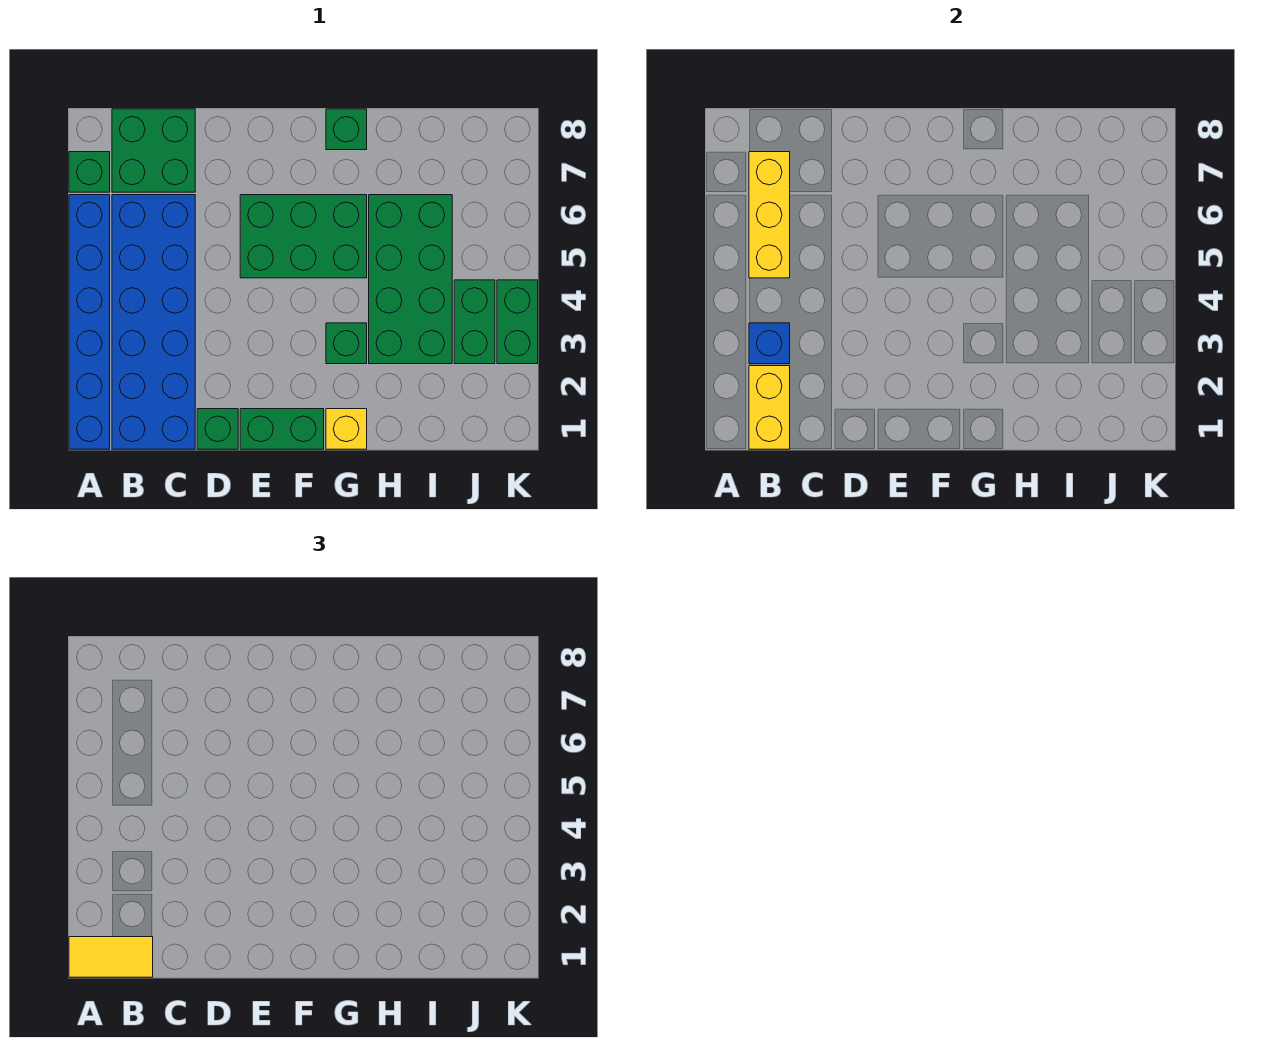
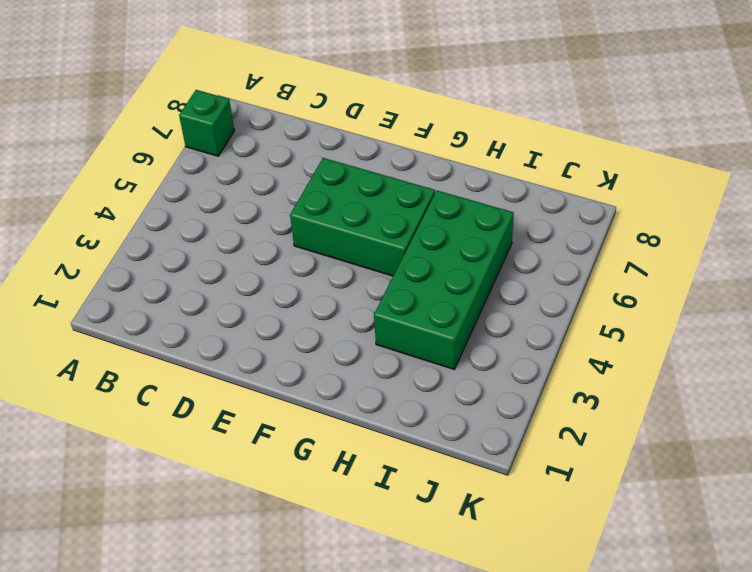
none -> blue brick A1:A6 level 1
none -> blue brick B1:C6 level 1
none -> green brick B7:C8 level 1

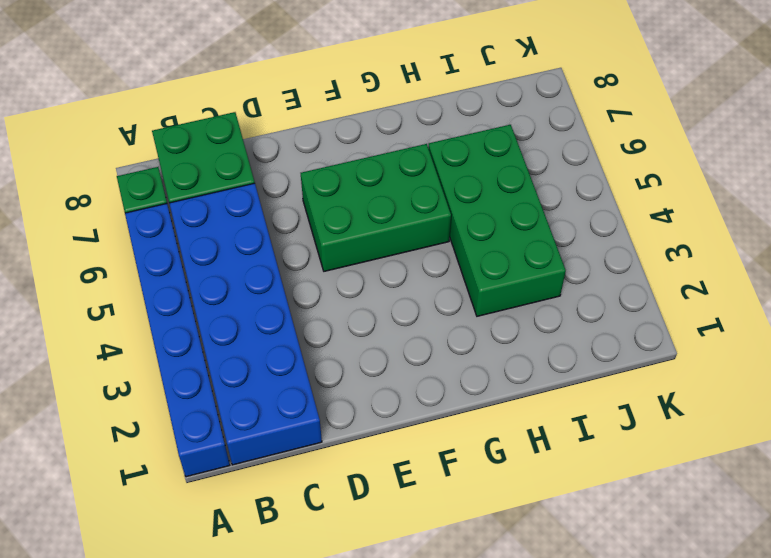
none -> green brick D1 level 1
none -> green brick E1:F1 level 1
none -> yellow brick G1 level 1

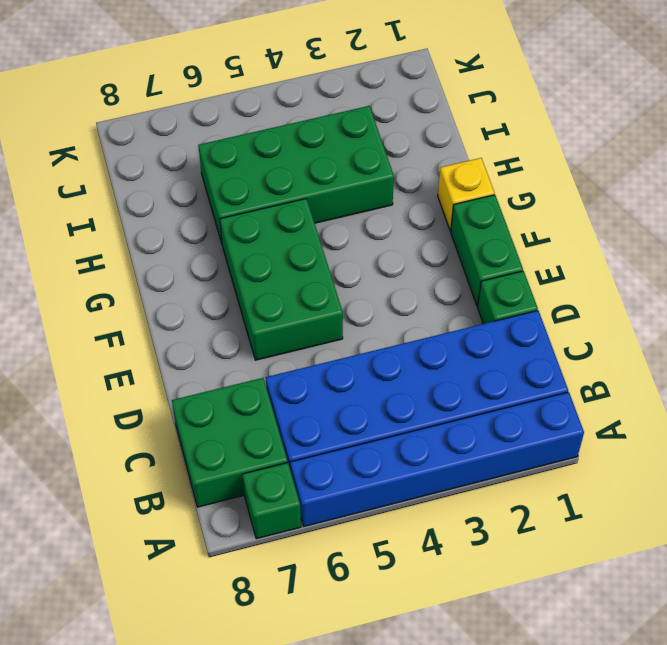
none -> green brick G3 level 1
none -> green brick G8 level 1
none -> green brick J3:J4 level 1

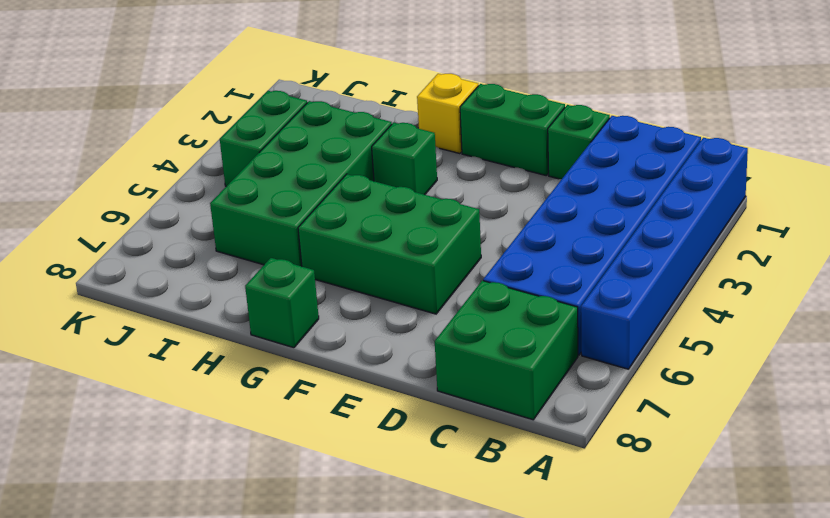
none -> green brick A7 level 1
none -> green brick K3:K4 level 1
none -> yellow brick B1:B2 level 2

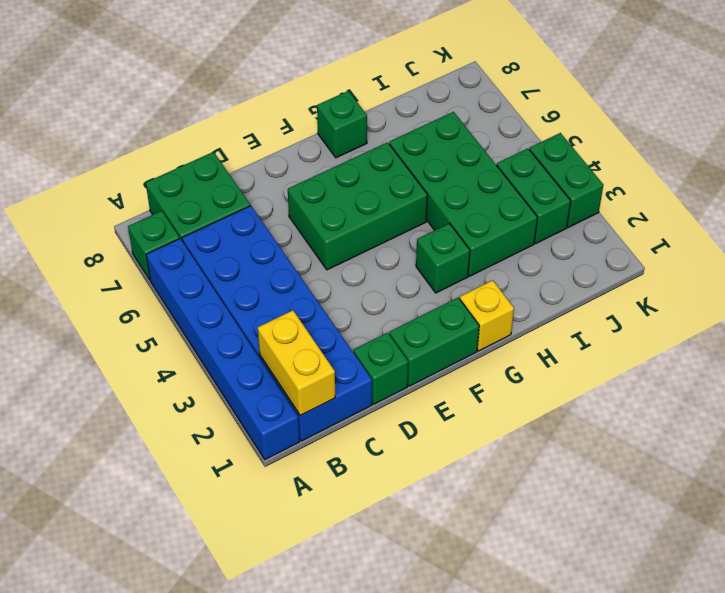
none -> blue brick B3 level 2
none -> yellow brick B5:B7 level 2
none -> yellow tile A1:B1 level 3

